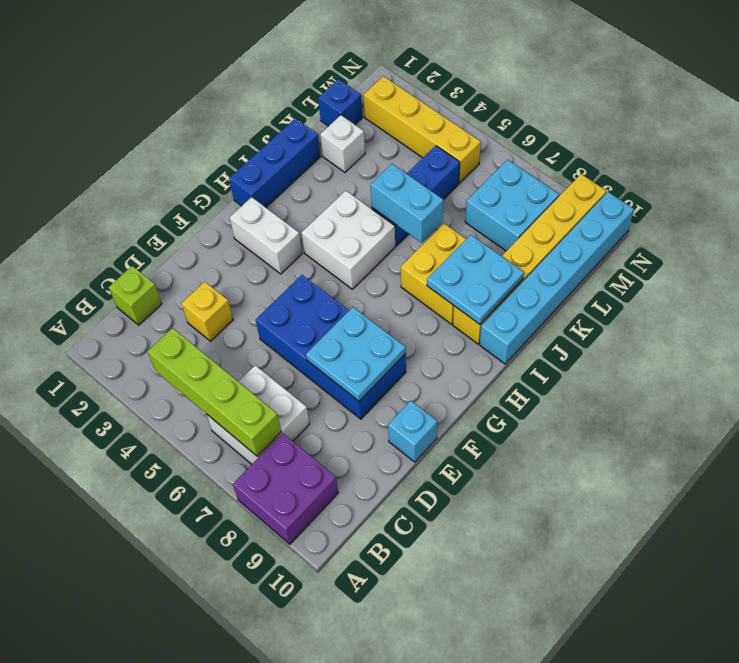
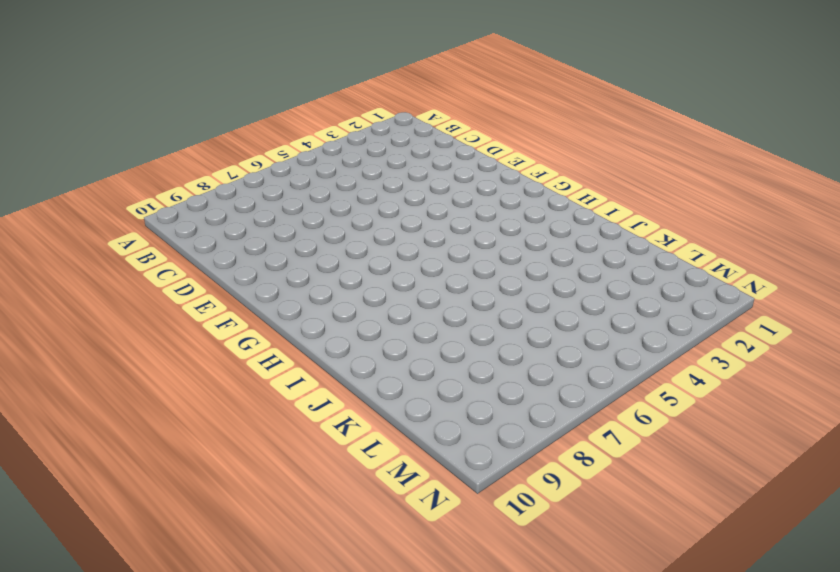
none -> purple brick A8:B9 level 1
none -> white brick B6:C7 level 1
none -> lime brick C1 level 1

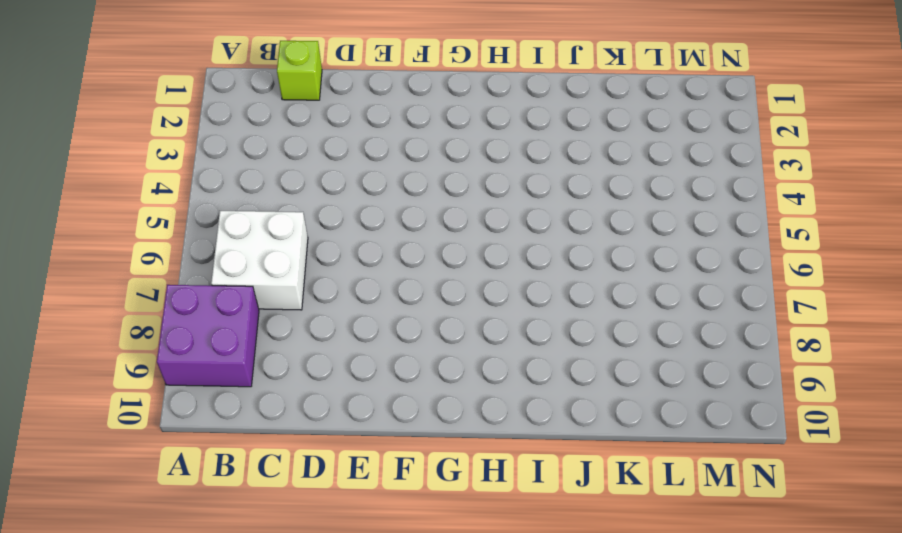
none -> yellow brick D3 level 1
none -> blue brick E5:F8 level 1
none -> cyan brick E10 level 1

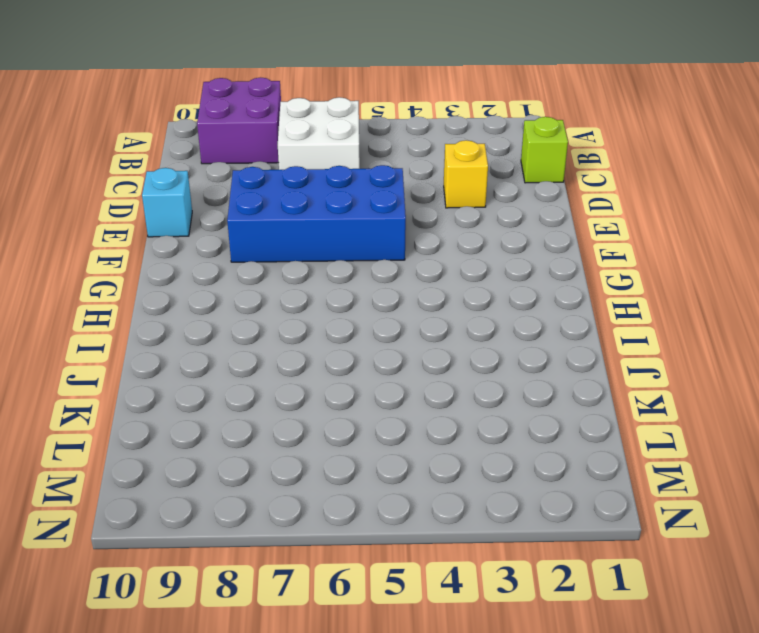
none -> white brick G2:G3 level 1
none -> blue brick H1:J1 level 1
none -> white brick H4:I5 level 1

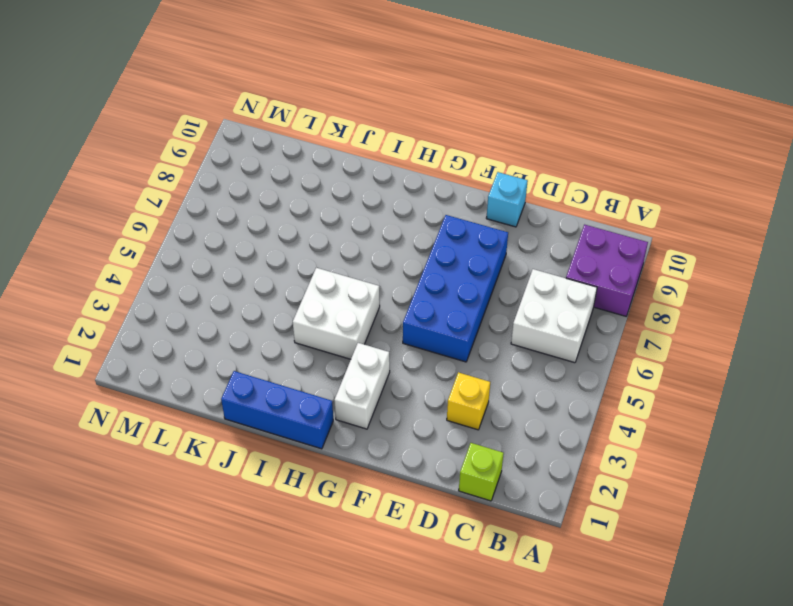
none -> yellow brick I7:J8 level 1
none -> yellow brick I9:N9 level 1
none -> cyan brick I10:N10 level 1

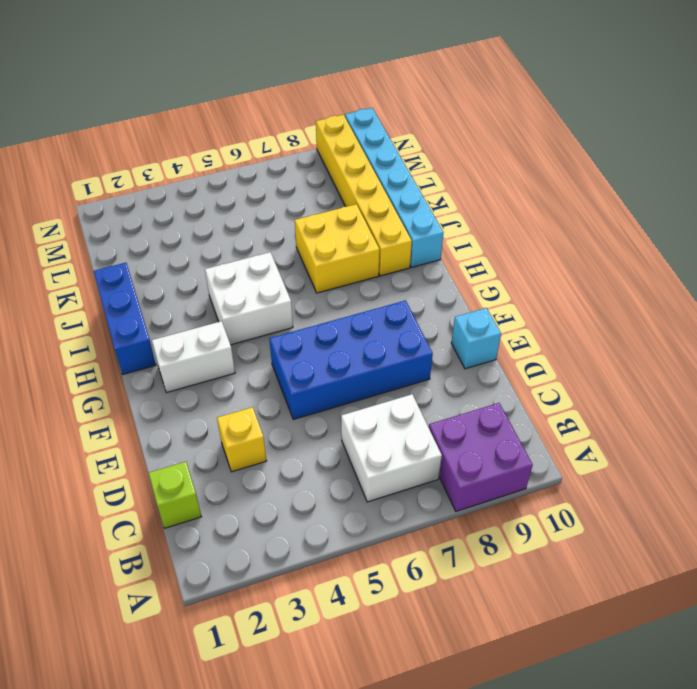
none -> blue brick J5:L5 level 1
none -> white brick K2 level 1
none -> blue brick L1 level 1

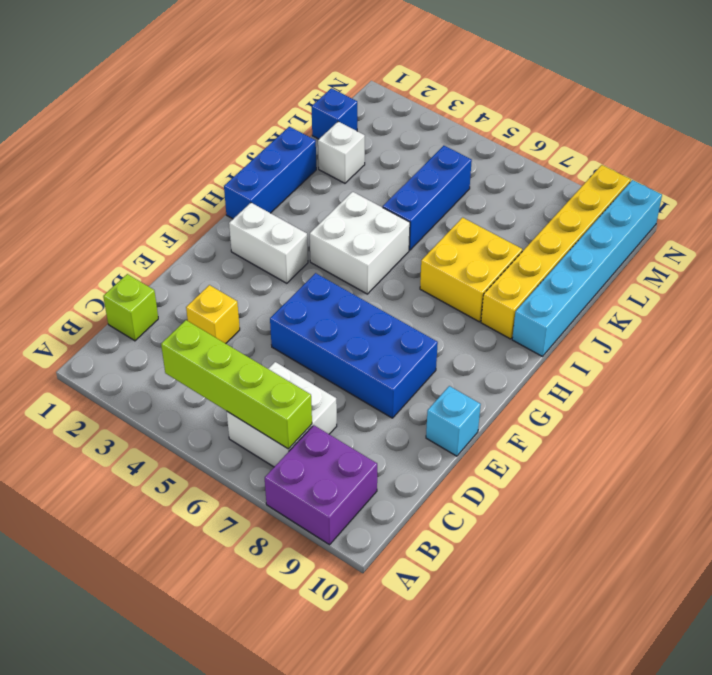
none -> cyan brick L7:M8 level 1
none -> yellow brick M2:M5 level 1
none -> cyan plate E7:F8 level 2

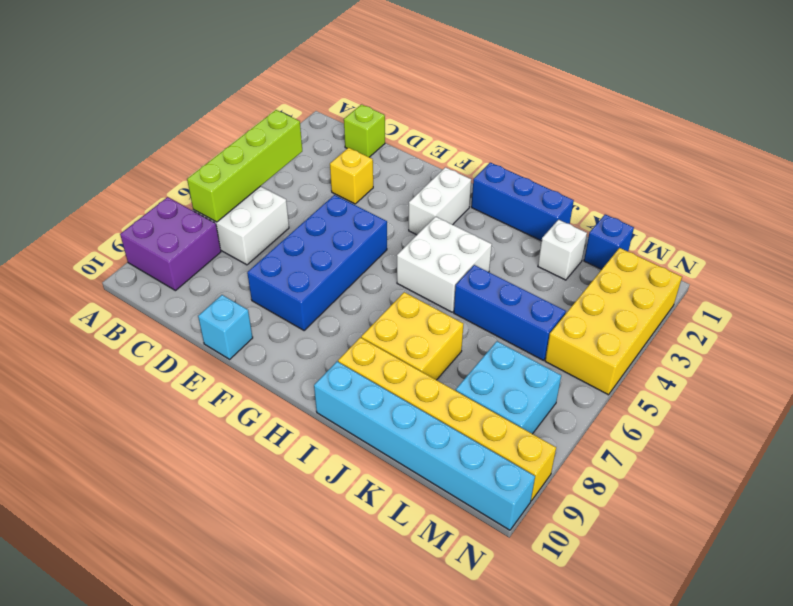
yellow brick M2:N5 level 1 -> yellow brick M2:M5 level 1
none -> cyan plate E7:F8 level 2
none -> cyan plate I8:J9 level 2
none -> cyan brick J5:J6 level 2

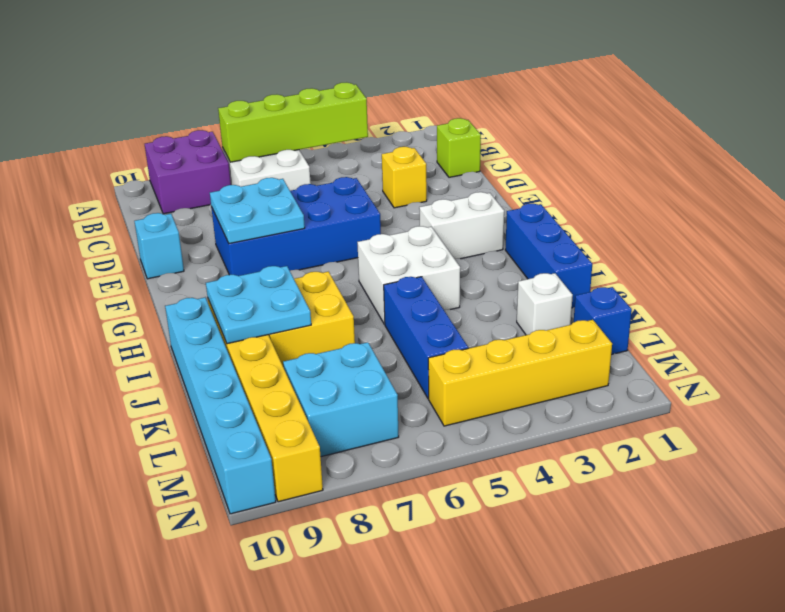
none -> cyan brick J5:J6 level 2

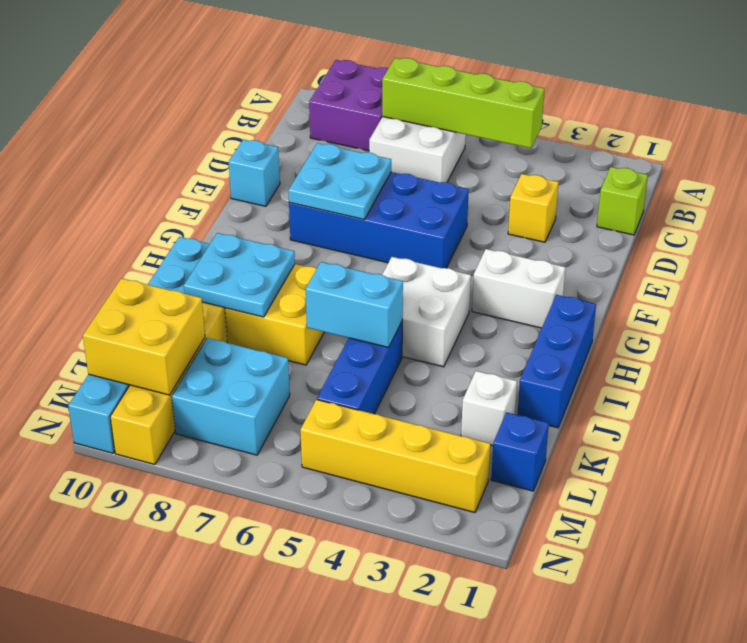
yellow brick L9:M10 level 2 -> none

